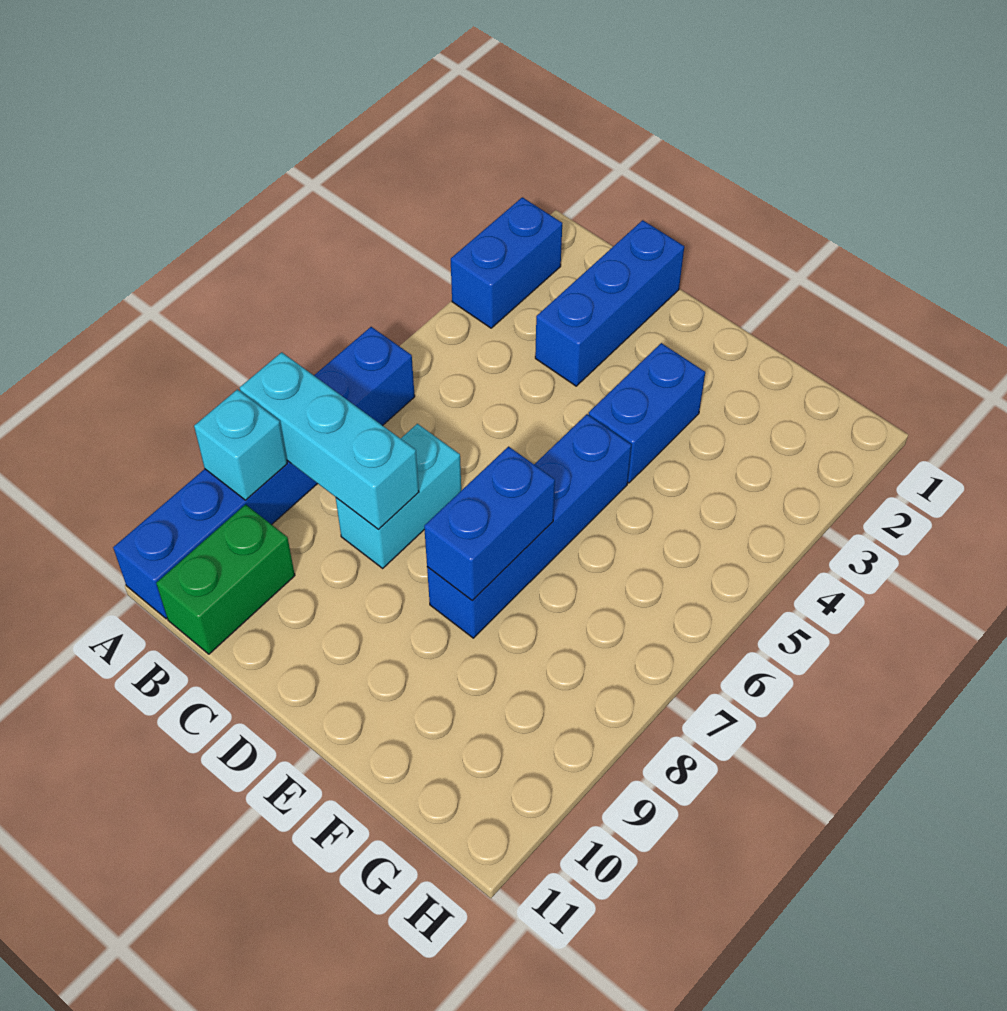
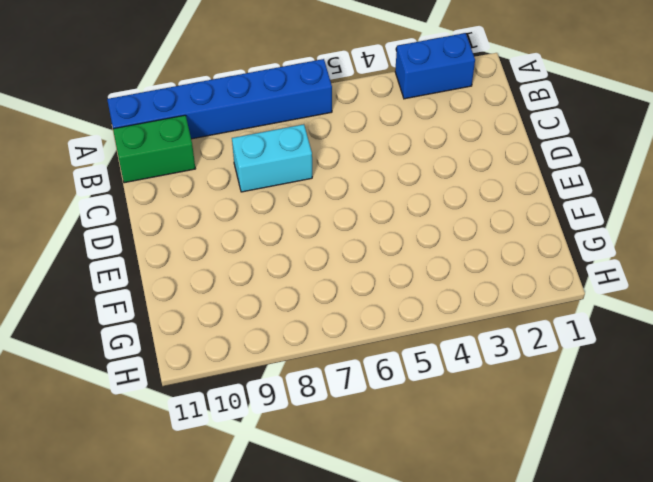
none -> blue brick C1:C3 level 1
none -> blue brick E3:E4 level 1

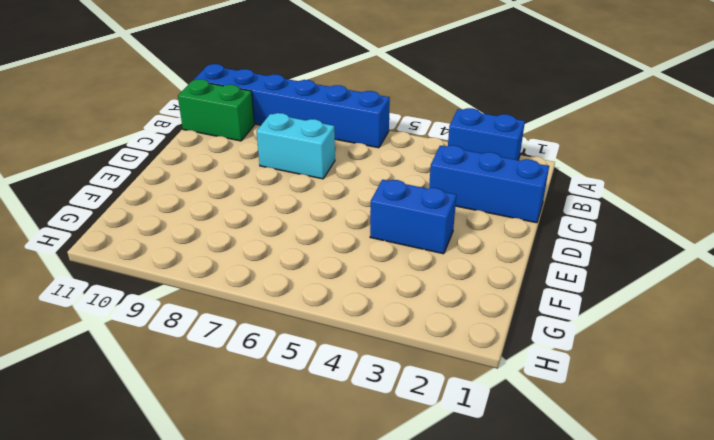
none -> blue brick E5:E8 level 1
none -> cyan brick A8:C8 level 2

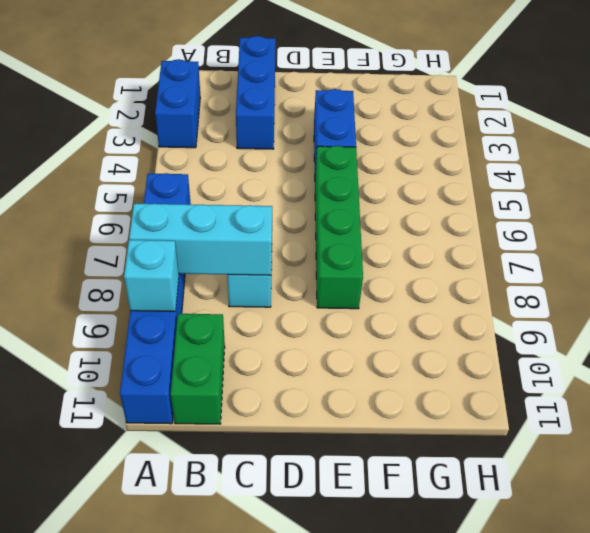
green brick E5:E8 level 1 -> blue brick E5:E8 level 1
none -> blue brick E7:E8 level 2

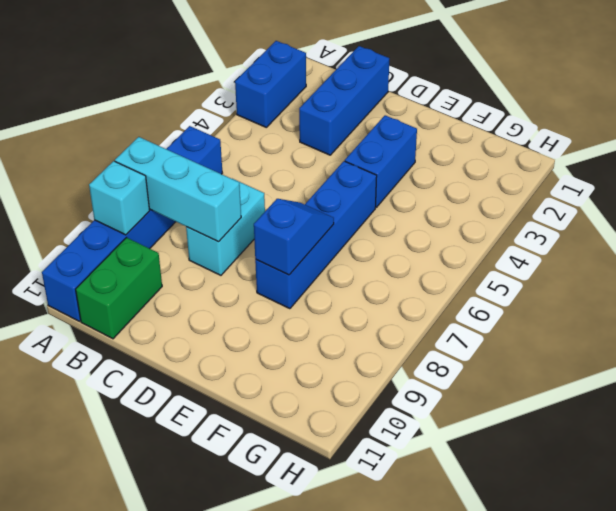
blue slope E7:E8 level 2 top 8 -> blue brick E7:E8 level 2

